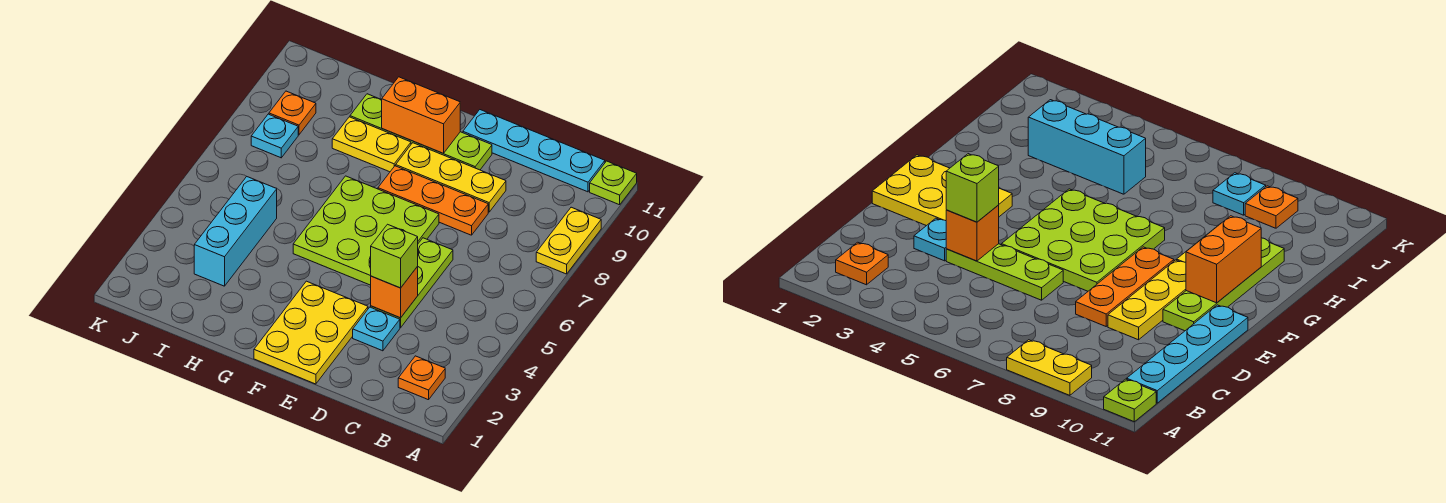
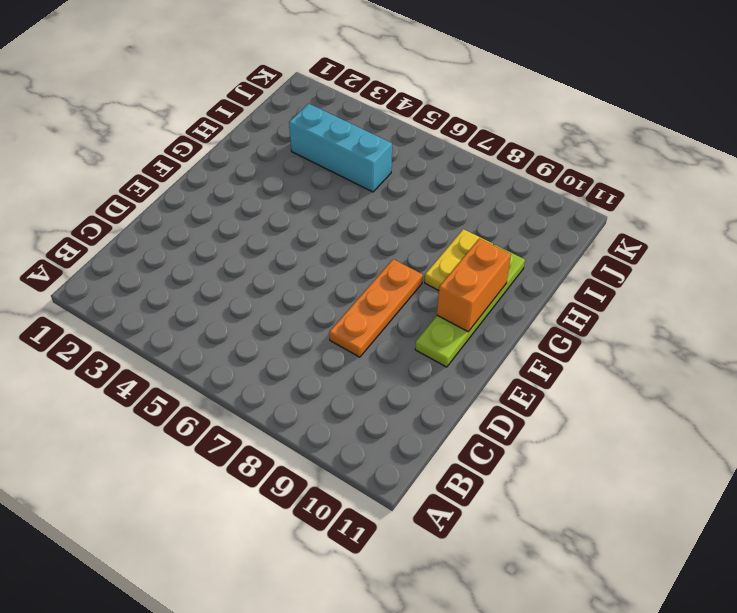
none -> yellow plate A8:A9 level 1
none -> lime plate A11 level 1
none -> orange plate B2 level 1

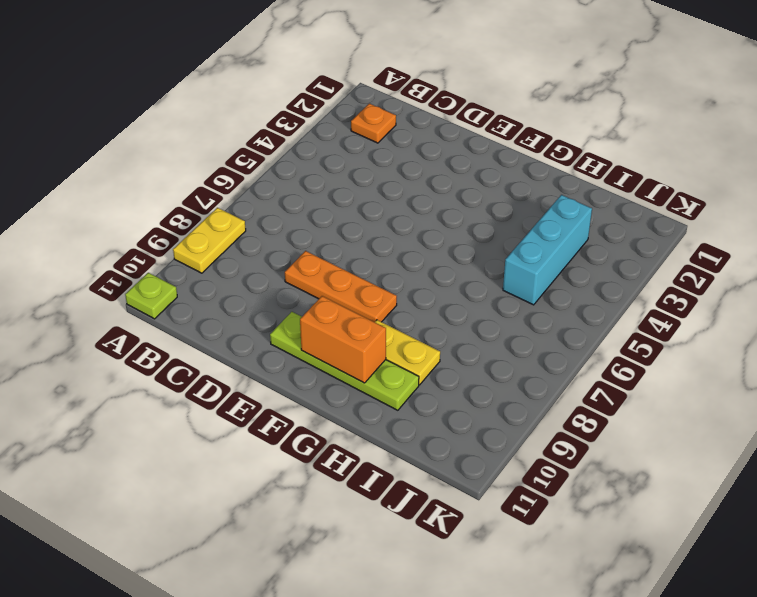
none -> cyan plate B11:E11 level 1
none -> cyan plate D3 level 1
none -> lime plate D4:D6 level 1

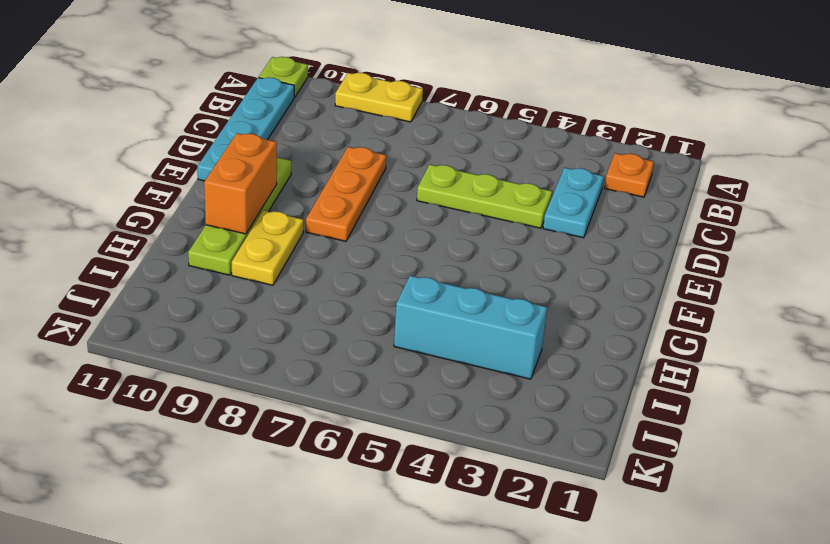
cyan plate C3:D3 level 1 -> cyan plate D3 level 1
none -> yellow plate D9:F9 level 1
none -> yellow plate E1:F3 level 1
none -> lime plate E5:G7 level 1

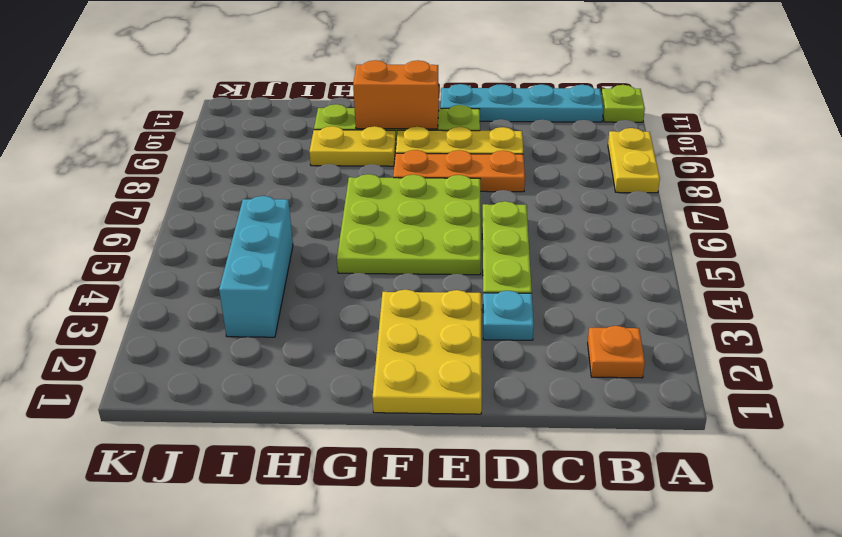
none -> cyan plate J8 level 1
none -> orange plate J9 level 1
none -> orange brick D4 level 2

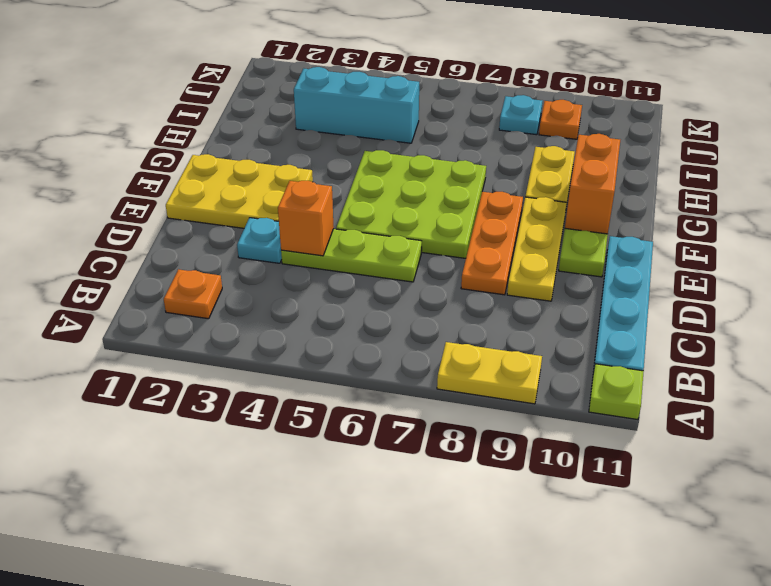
none -> lime brick D4 level 3

